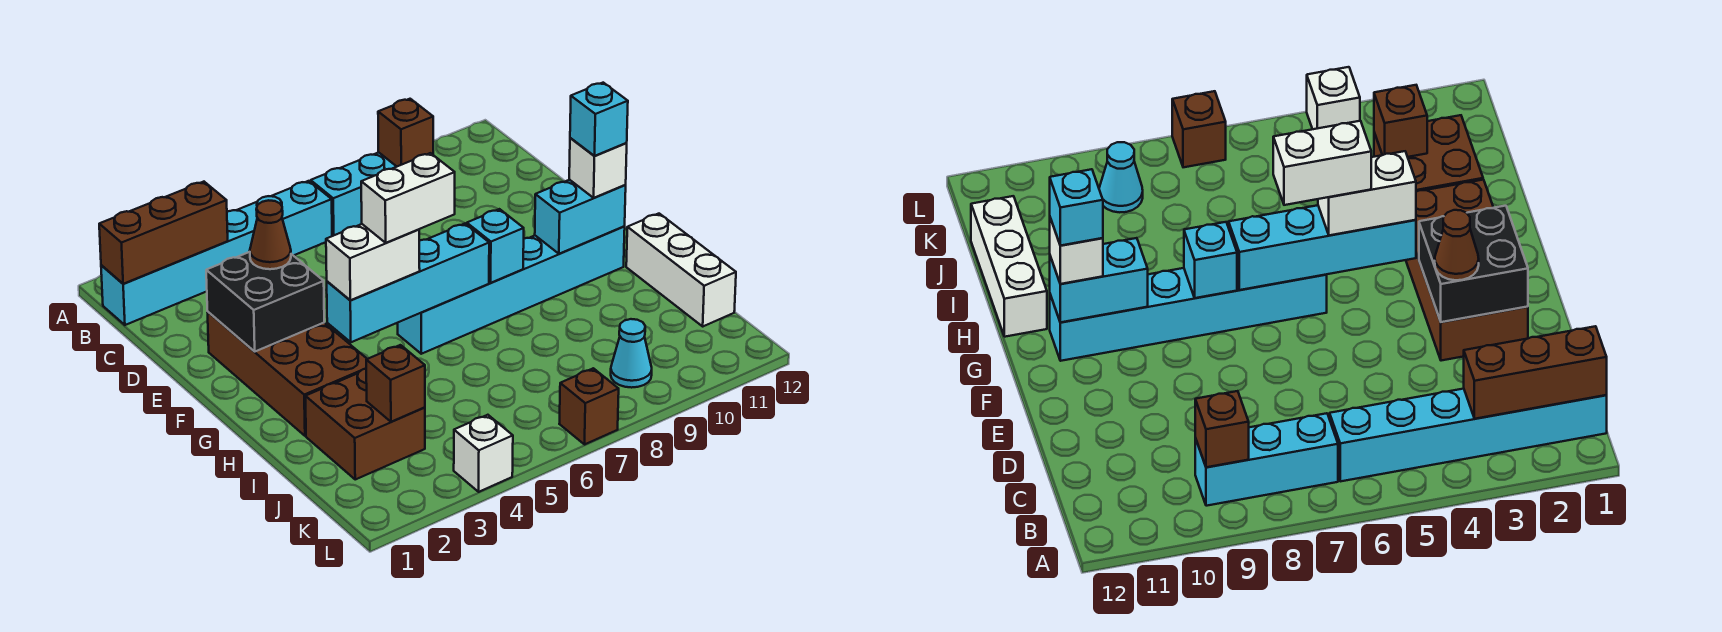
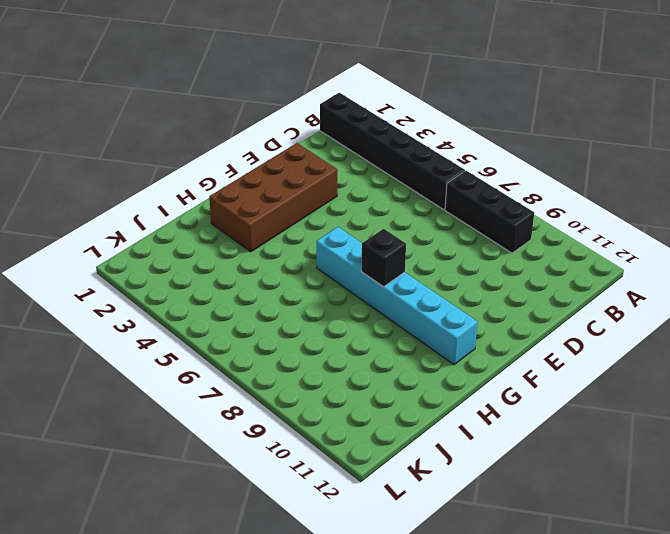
black brick B1:B6 level 1 -> cyan brick B1:B6 level 1
black brick B7:B9 level 1 -> cyan brick B7:B9 level 1
black brick G8 level 2 -> cyan brick G8 level 2
none -> white brick H12:J12 level 1
none -> brown brick I2:J3 level 1
none -> cyan cone K9 level 1

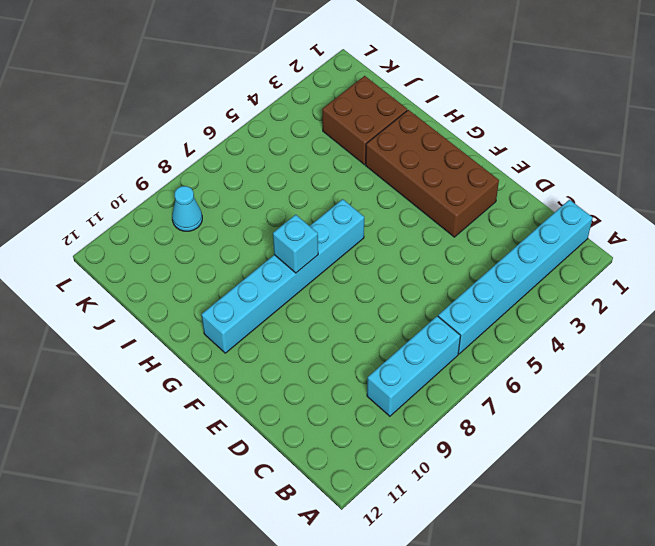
none -> white brick H12:J12 level 1
none -> white brick L4 level 1
none -> brown brick L7 level 1

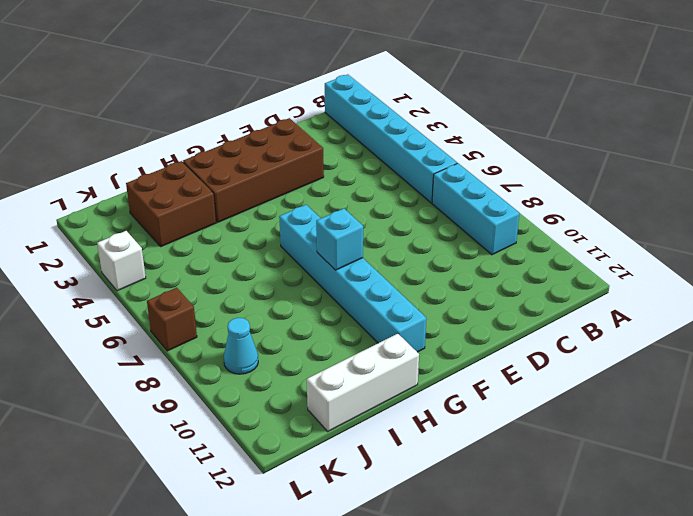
none -> brown brick B1:B3 level 2
none -> brown brick B9 level 2
none -> black brick E2:F3 level 2

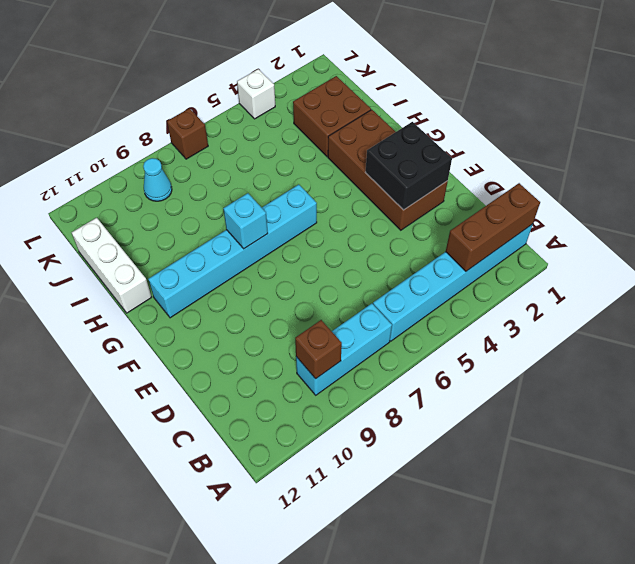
none -> cyan brick G4:G7 level 2
none -> cyan brick G10:G11 level 2
none -> brown brick J3 level 2

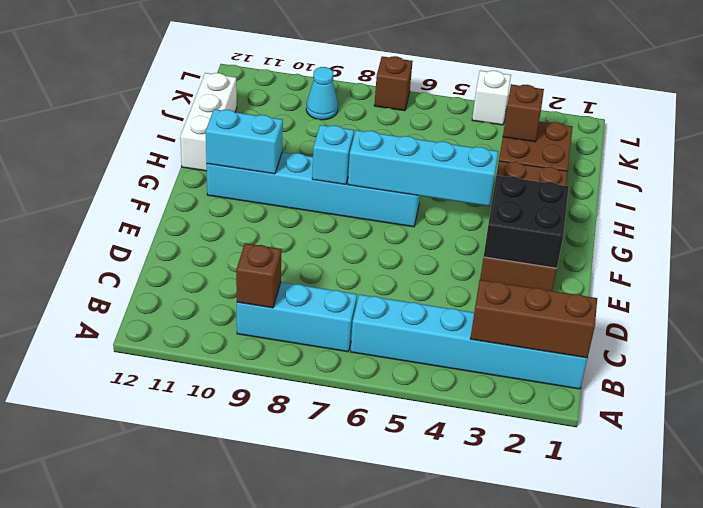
none -> brown cone E3 level 3
none -> white brick G4:G5 level 3
none -> white brick G11 level 3

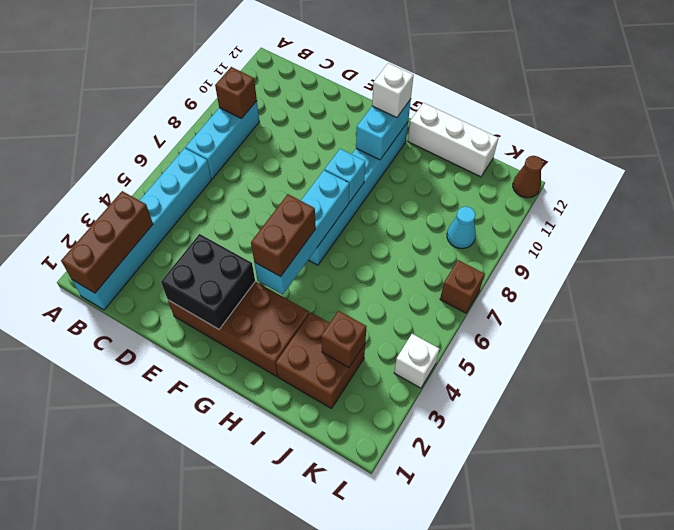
brown brick G4:G5 level 3 -> white brick G4:G5 level 3
brown cone L12 level 1 -> brown cone E3 level 3
none -> white brick G5:G6 level 4
none -> cyan brick G11 level 4

